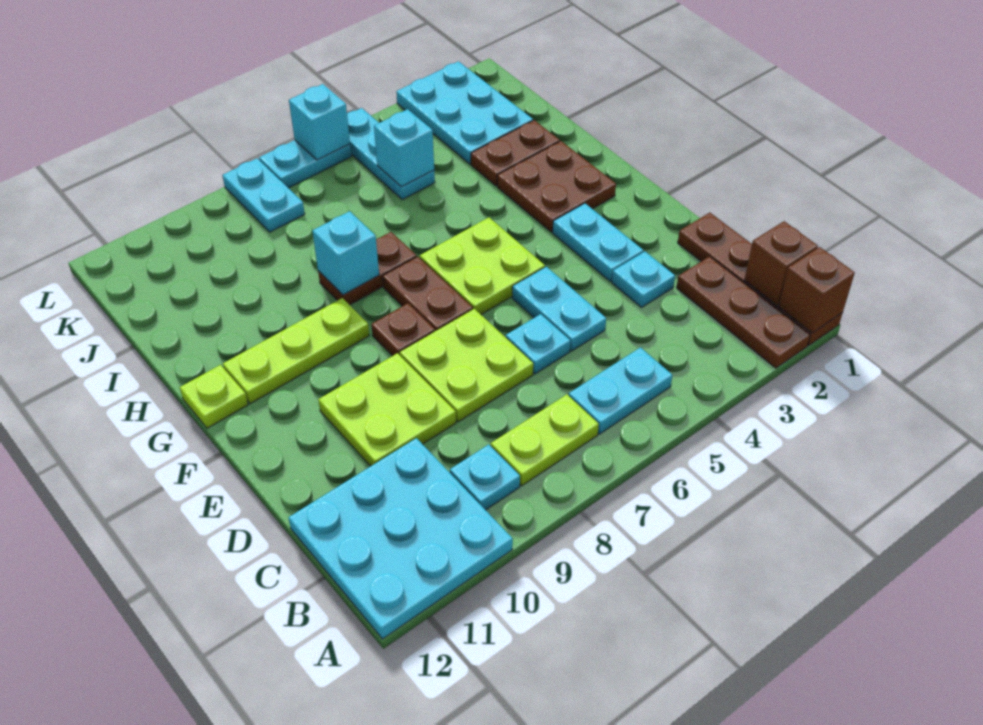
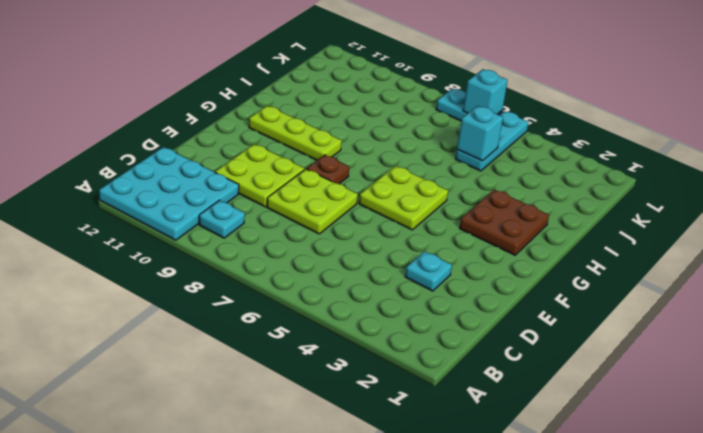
none -> brown plate A1:D1 level 1
none -> brown plate A2:C2 level 1
none -> cyan plate B5:B6 level 1

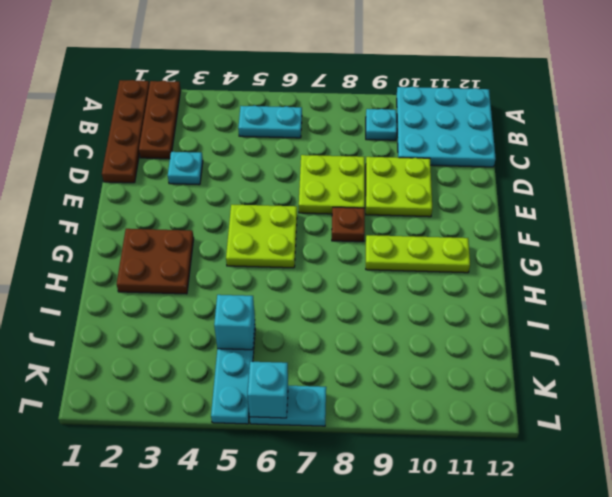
none -> lime plate B7:B8 level 1
none -> cyan plate D5:E5 level 1
none -> cyan plate D6 level 1

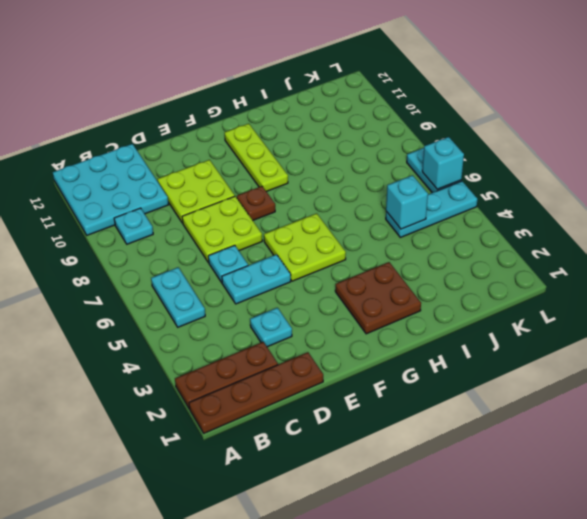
none -> lime plate B7:B8 level 1
none -> cyan plate E3:F3 level 1
none -> brown plate F7:G7 level 1

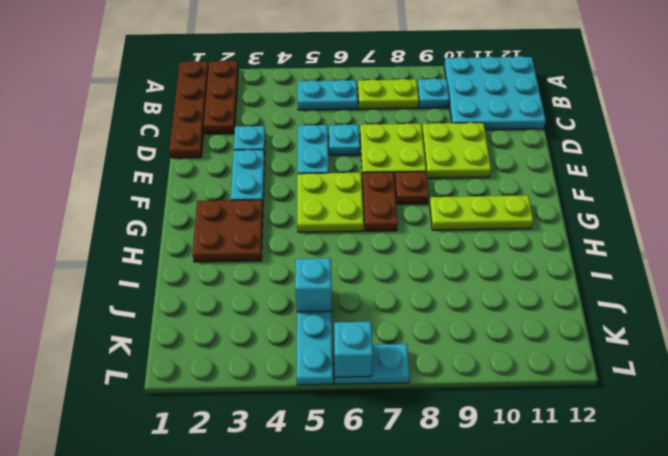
none -> lime plate G12 level 1
none -> brown plate H7:H8 level 1
none -> brown plate I2:I3 level 1

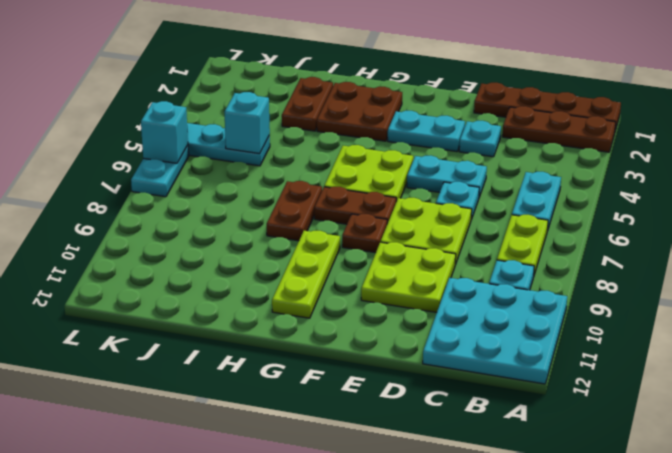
none -> lime plate G12 level 1
none -> cyan plate J2:L3 level 1
none -> cyan plate K8:L8 level 1

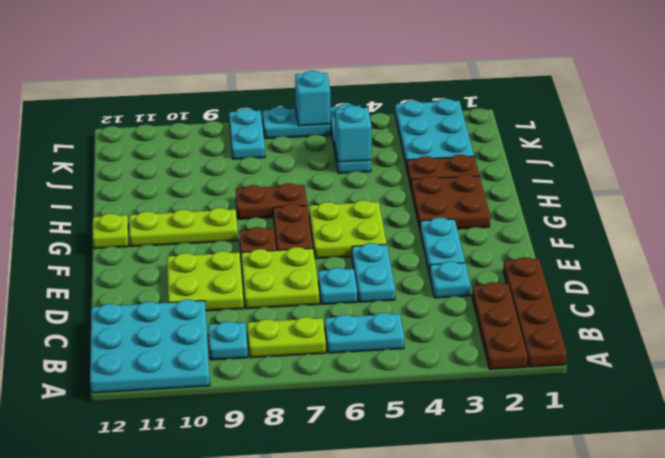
none -> brown brick A1 level 2
none -> brown brick B1 level 2
none -> cyan brick H8 level 2

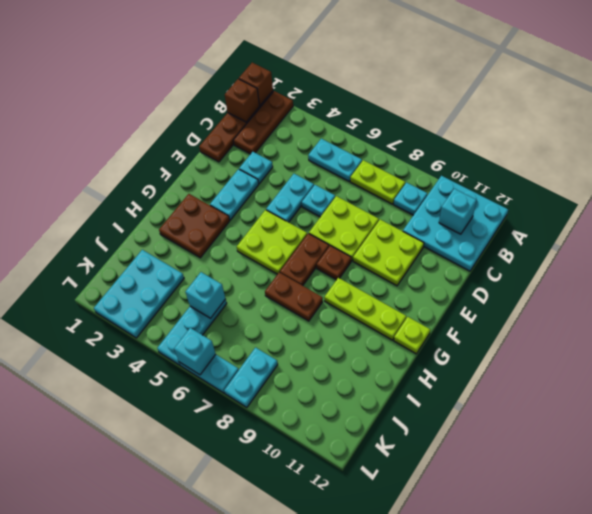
cyan brick B11 level 2 -> cyan brick H8 level 2
none -> brown plate I2:I3 level 1

